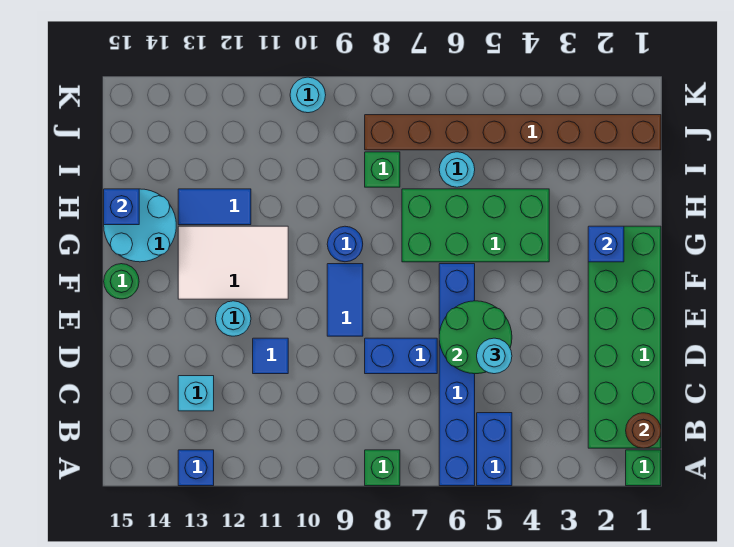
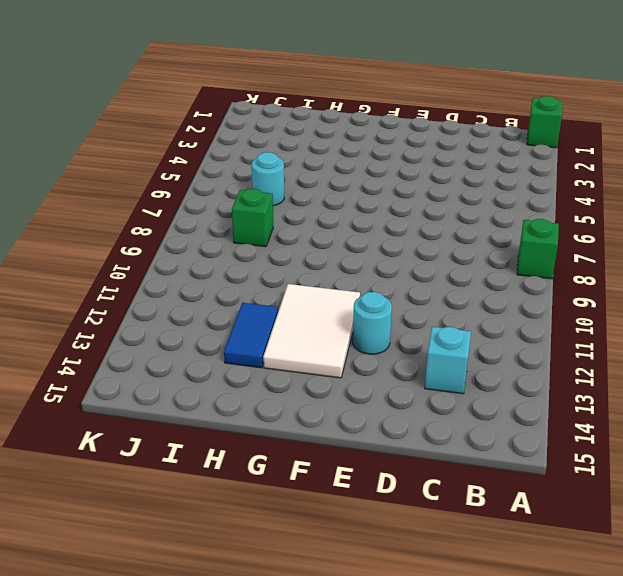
none -> blue brick A5:B5 level 1
none -> blue brick A6:F6 level 1
none -> blue brick A13 level 1

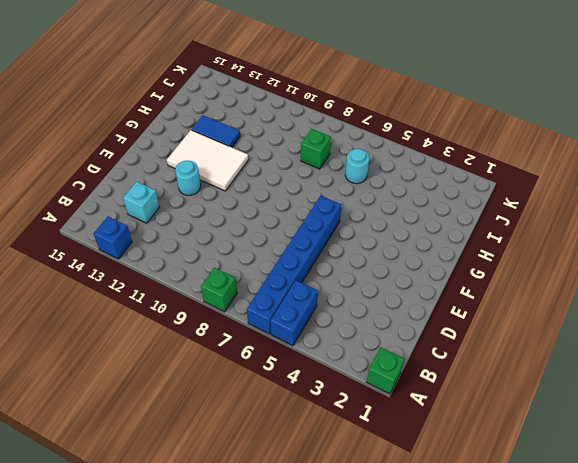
none -> green brick B1:G2 level 1
none -> blue brick D7:D8 level 1
none -> blue tile D11 level 1

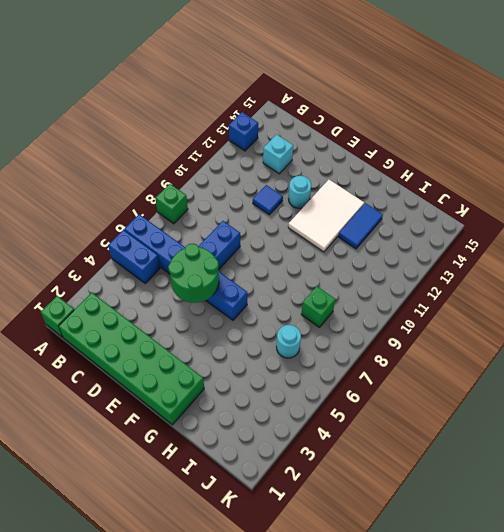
none -> blue tile E9:F9 level 1
none -> green round brick F15 level 1
none -> green brick G4:H7 level 1

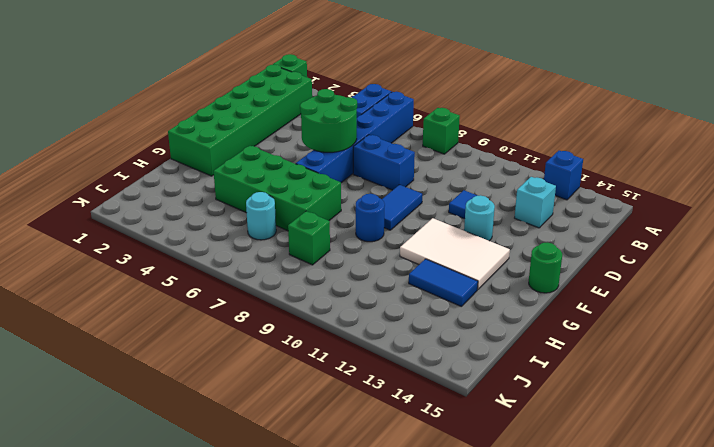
none -> cyan round brick G14:H15 level 1
none -> brown brick J1:J8 level 1
none -> cyan round brick K10 level 1

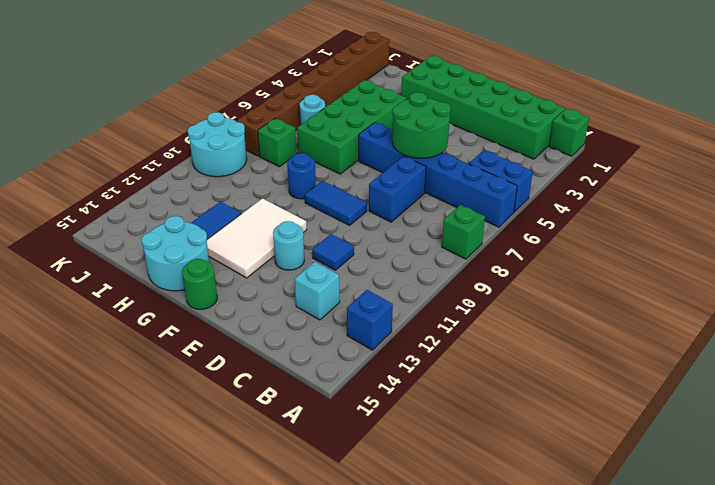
cyan round brick J9:K10 level 1 -> cyan round brick K10 level 1
none -> brown round brick B1 level 2
none -> blue brick G2 level 2
none -> blue brick H15 level 2

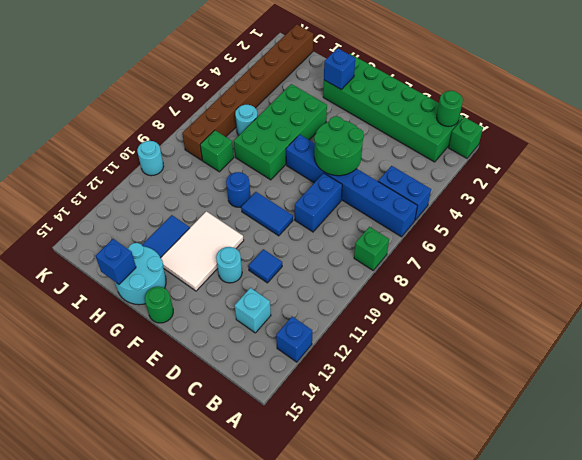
green round brick B1 level 2 -> brown round brick B1 level 2
none -> cyan round brick D5 level 3

